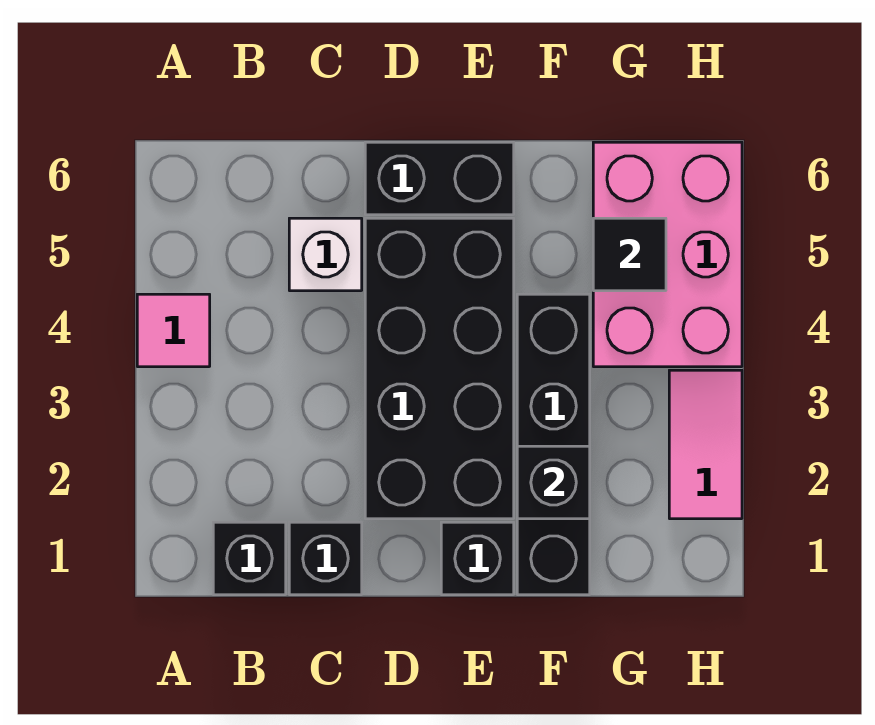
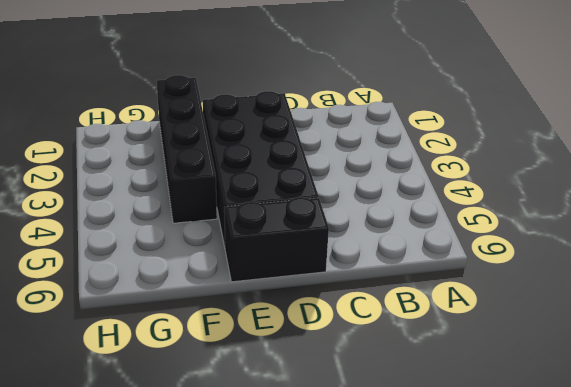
none -> pink tile A4 level 1
none -> black brick B1 level 1
none -> black brick C1 level 1

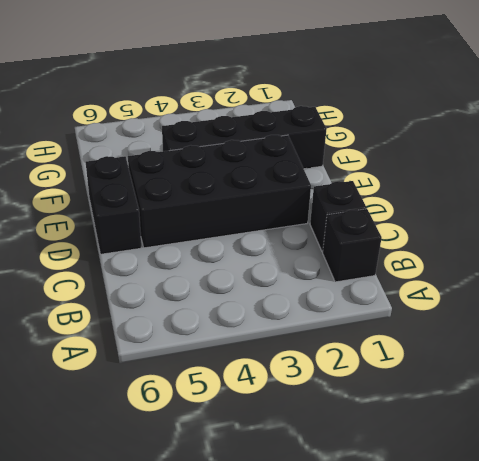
none -> pink tile A4 level 1
none -> white brick C5 level 1
none -> black brick E1 level 1

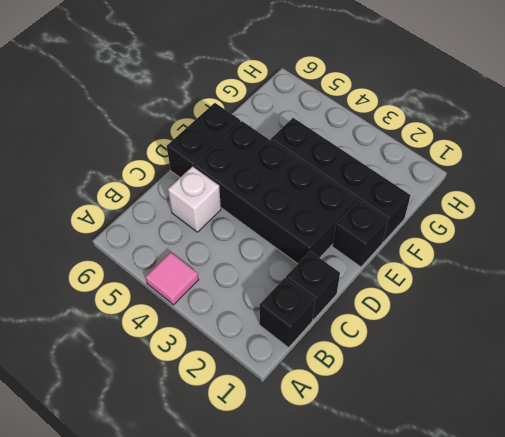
none -> pink brick G4:H6 level 1
none -> pink tile H2:H3 level 1
none -> black brick F2 level 2

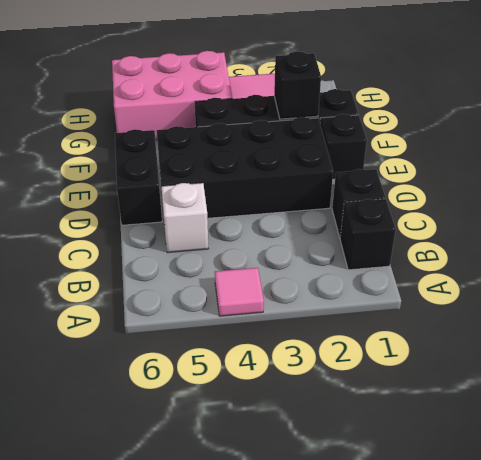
none -> black tile G5 level 2

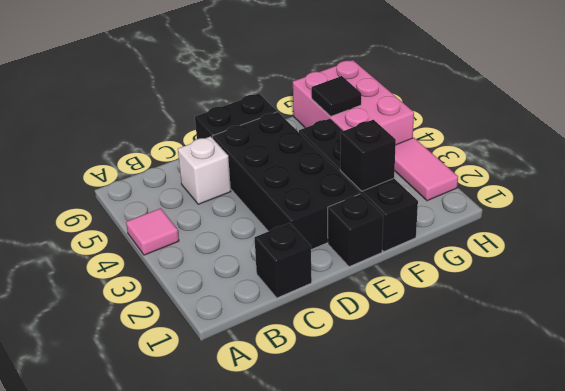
none -> black brick B1 level 1

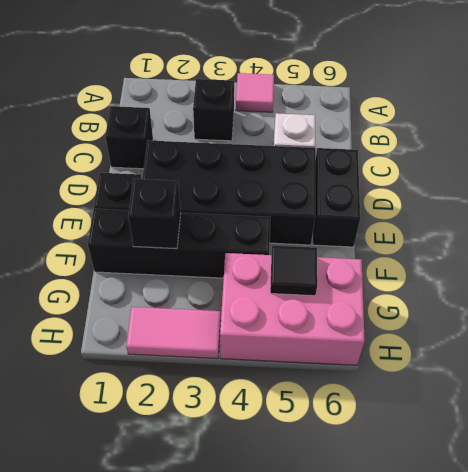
black brick B3 level 1 -> black brick B1 level 1

